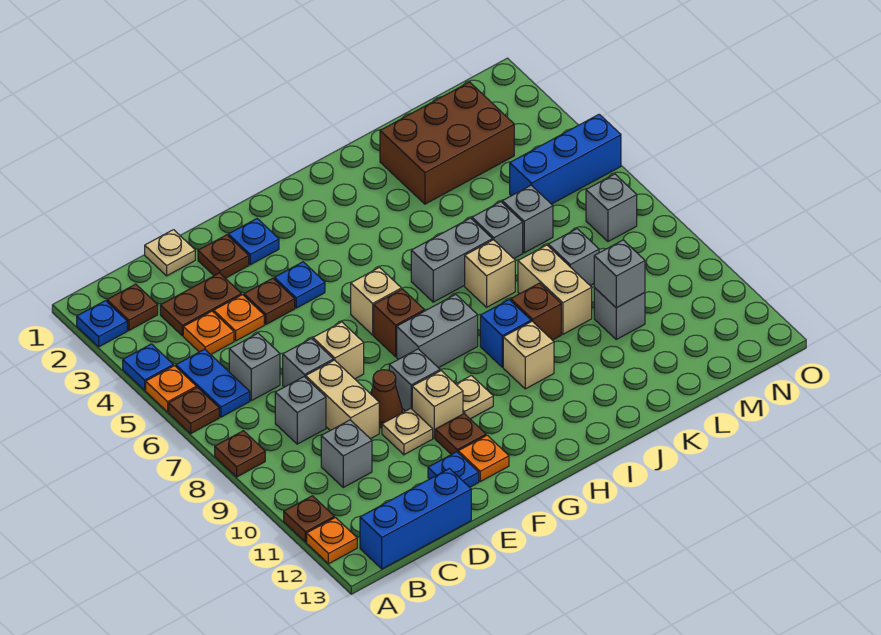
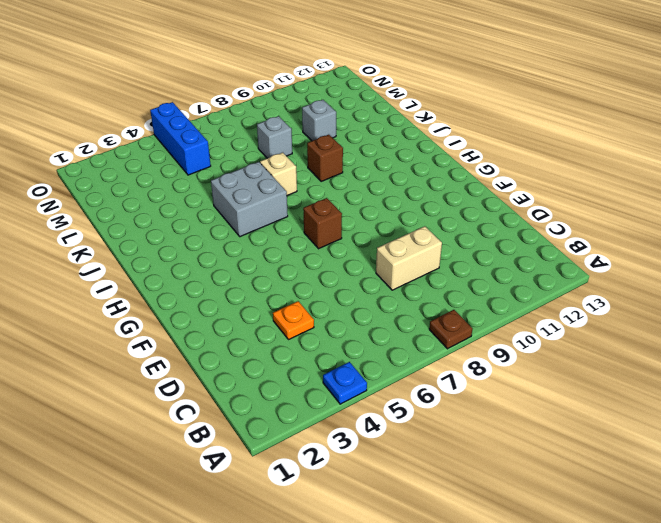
grey brick I5:J6 level 1 -> grey brick I6:J6 level 1
none -> blue plate A2 level 1
none -> orange plate A5 level 1
none -> brown plate A6 level 1
none -> brown plate A11 level 1

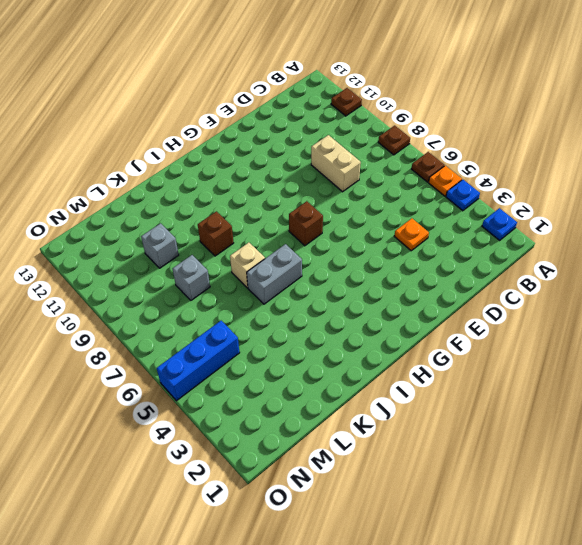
none -> orange plate A12 level 1
none -> brown plate B2 level 1
none -> blue plate B5:B6 level 1
none -> blue brick B13:D13 level 1

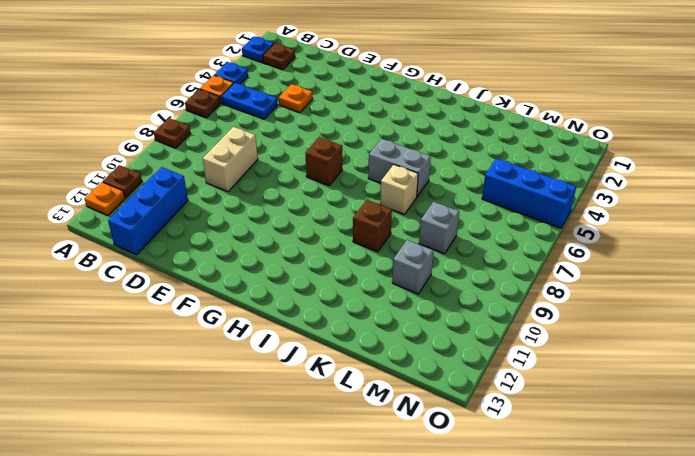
blue plate B5:C5 level 1 -> blue plate B5:B6 level 1
blue brick C11:C13 level 1 -> blue brick B13:D13 level 1
none -> brown plate C3:D3 level 1
none -> orange plate C4 level 1
none -> grey brick C6 level 1
none -> grey brick C8 level 1

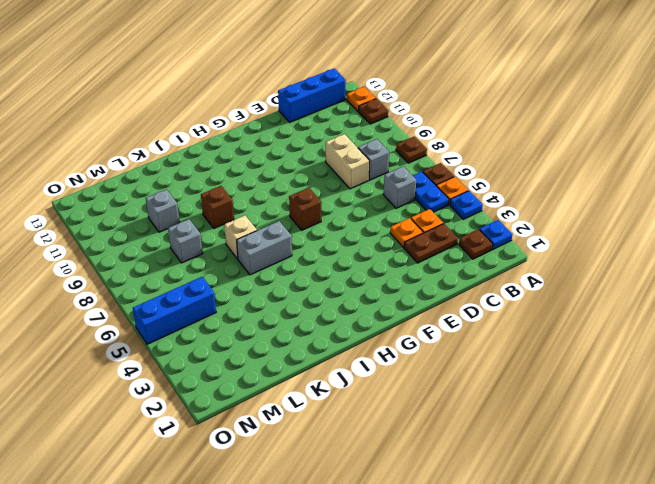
none -> grey brick C10 level 1
none -> tan plate D1 level 1
none -> grey brick D7 level 1
none -> brown plate E2 level 1

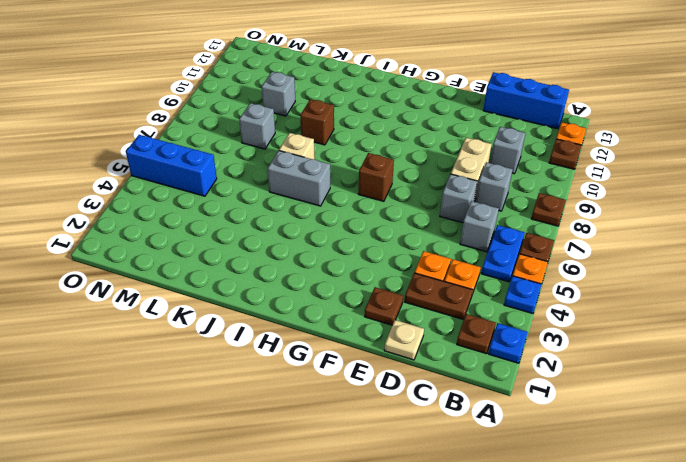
none -> brown plate E4 level 1
none -> tan brick E7 level 1
none -> brown cone E9 level 1
none -> tan plate E10 level 1

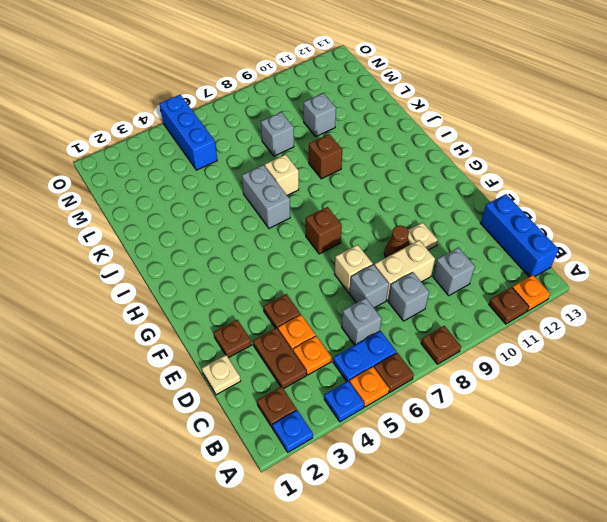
none -> blue plate E12 level 1
none -> blue plate F2 level 1
none -> blue plate F4 level 1
none -> grey brick F9 level 1

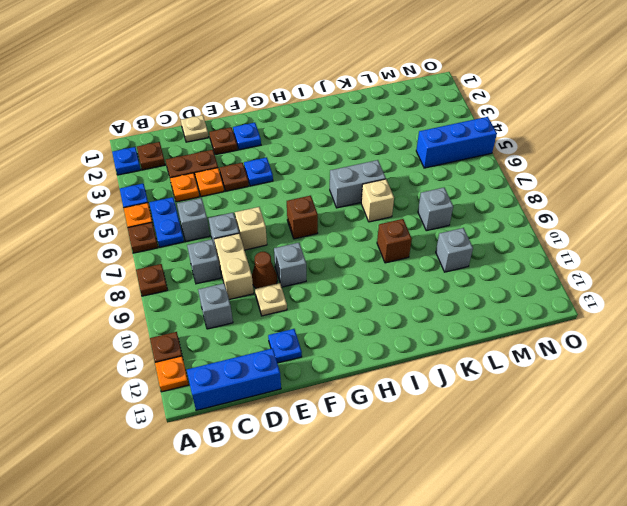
none -> tan brick F10 level 1
none -> brown plate F11 level 1
none -> orange plate F12 level 1
none -> tan brick G6 level 1

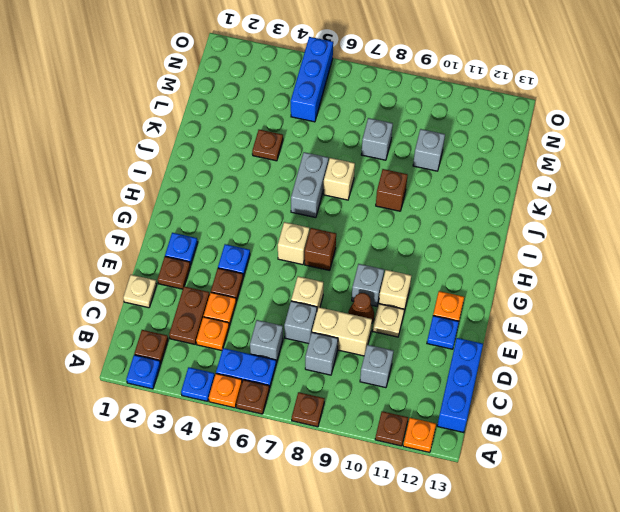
brown plate K4 level 1 -> brown plate F11 level 1
none -> grey brick G8:H8 level 1
none -> tan plate G10 level 1
none -> blue brick I9 level 1
none -> tan brick I10 level 1

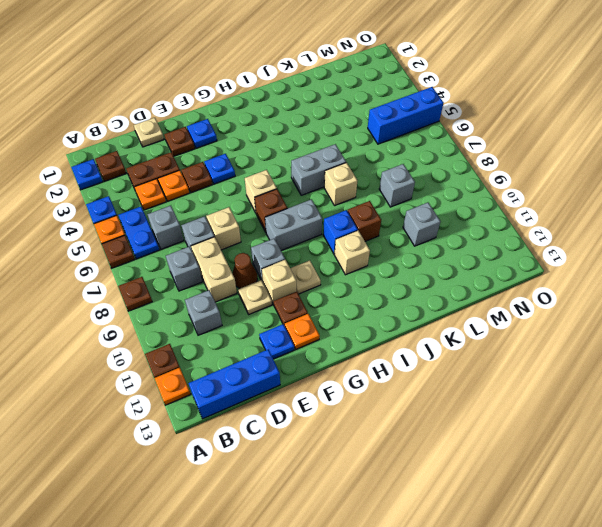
none -> brown brick K2:M3 level 1
none -> grey brick K6 level 1
none -> tan brick K8:K9 level 1
none -> grey brick L6 level 1

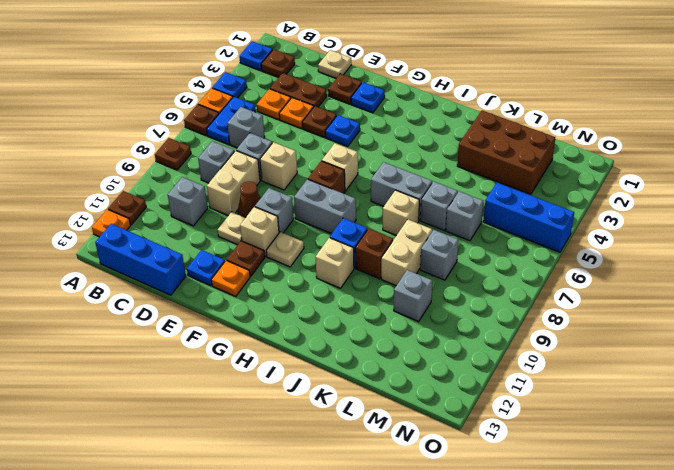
none -> grey brick N7 level 1
none -> grey brick L10 level 2

